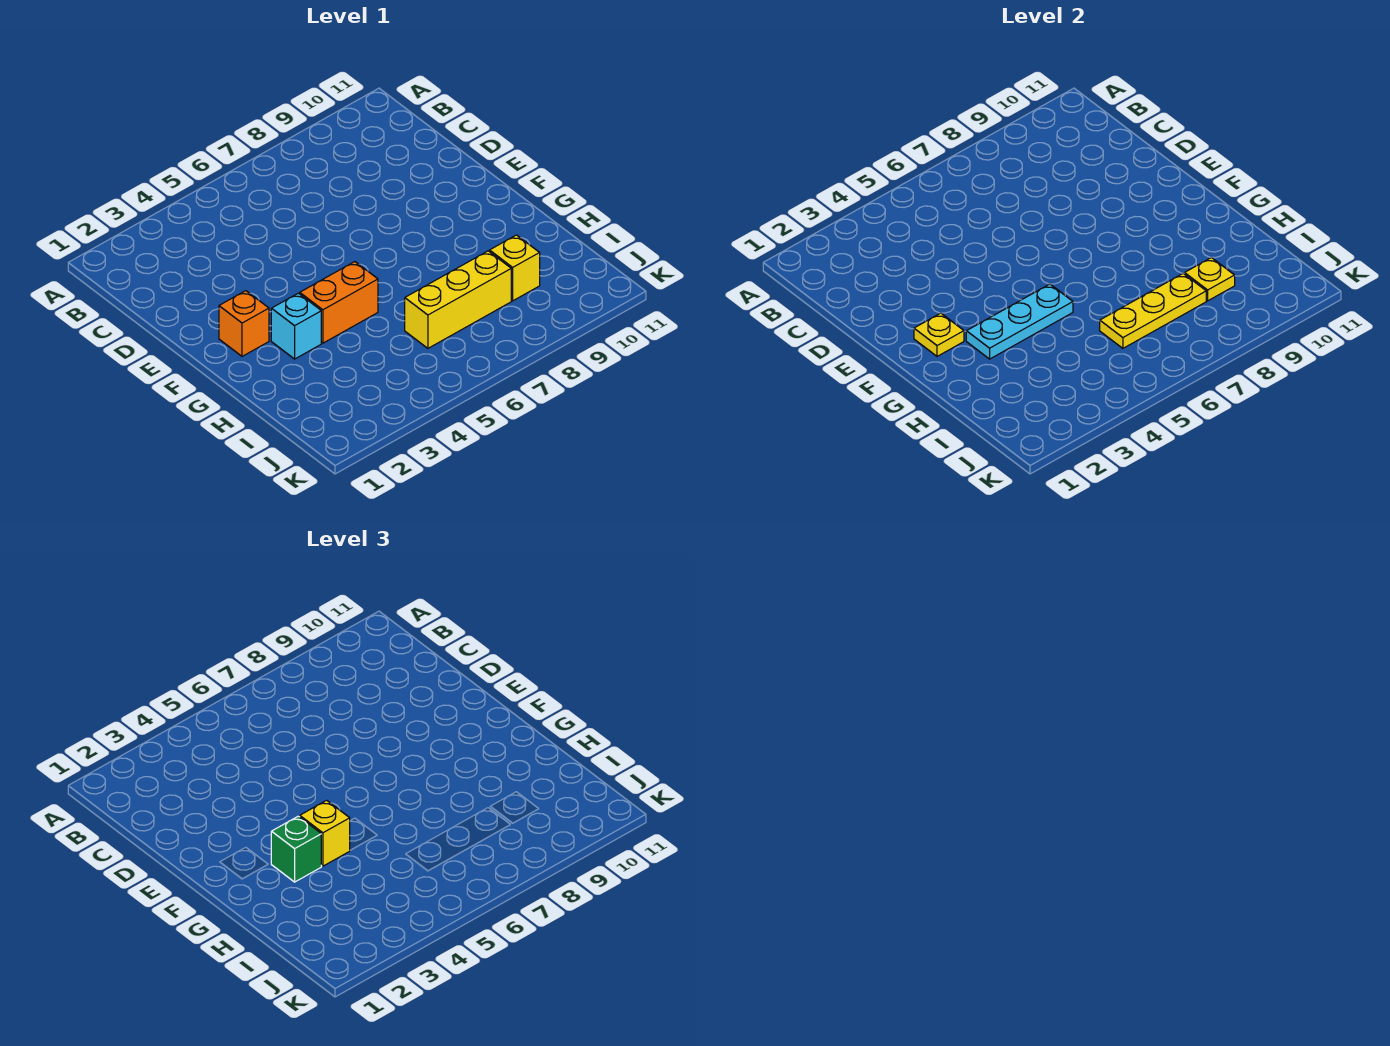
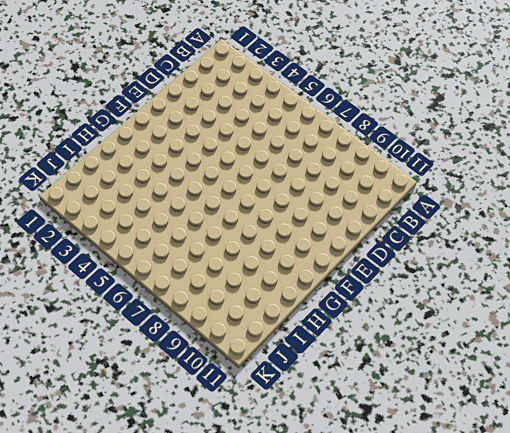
none -> orange brick F2 level 1
none -> cyan brick G3 level 1

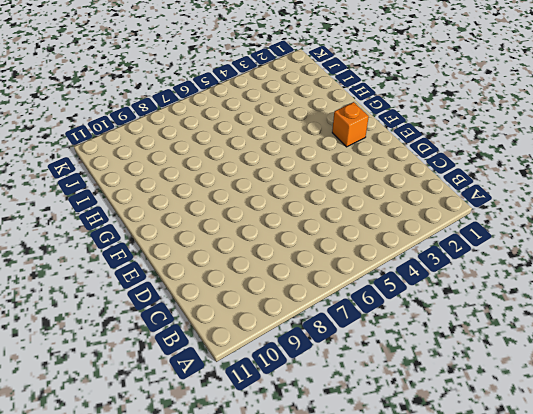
none -> cyan brick G3 level 1
none -> orange brick G4:G5 level 1

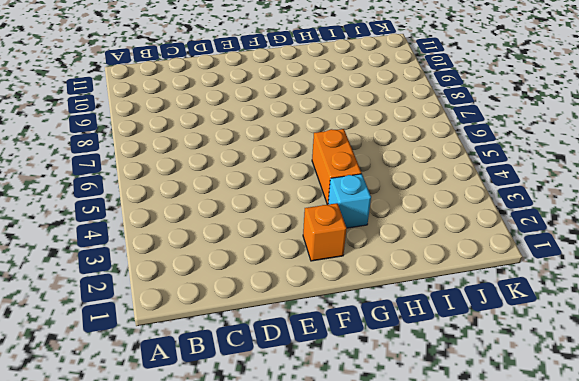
none -> yellow brick I6:I8 level 1
none -> yellow brick I9 level 1

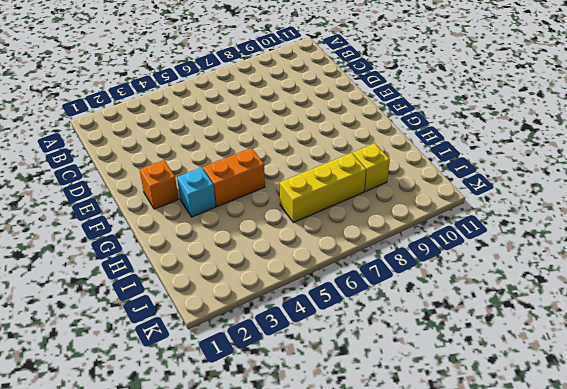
none -> yellow plate F2 level 2
none -> cyan plate G3:G5 level 2

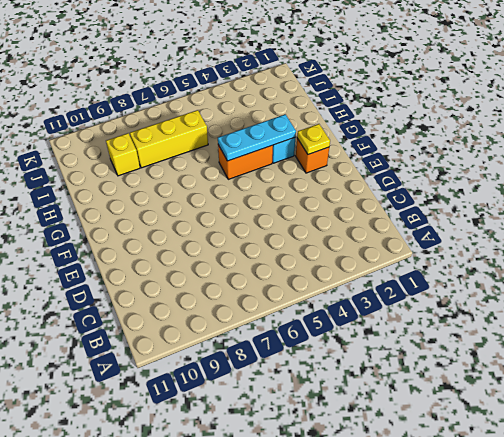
none -> yellow plate I6:I8 level 2
none -> yellow plate I9 level 2

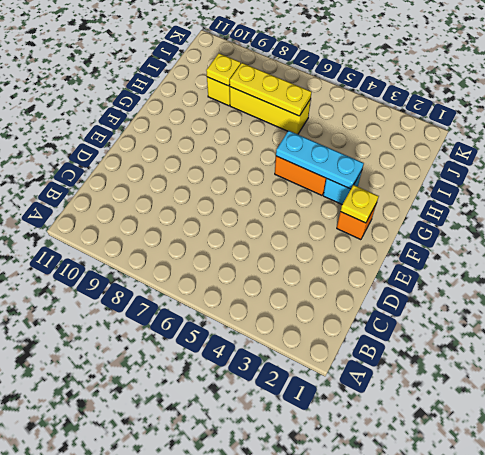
none -> green brick G3 level 3
none -> yellow brick G4 level 3

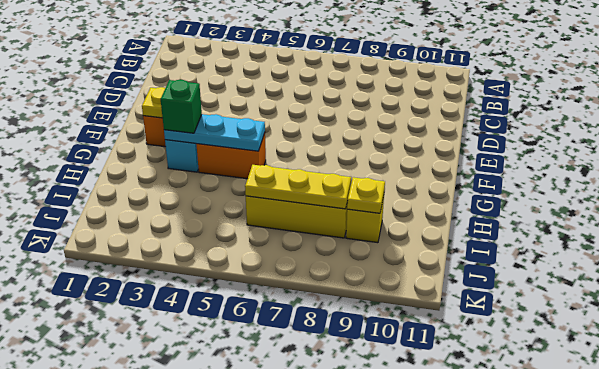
none -> yellow brick G4 level 3

